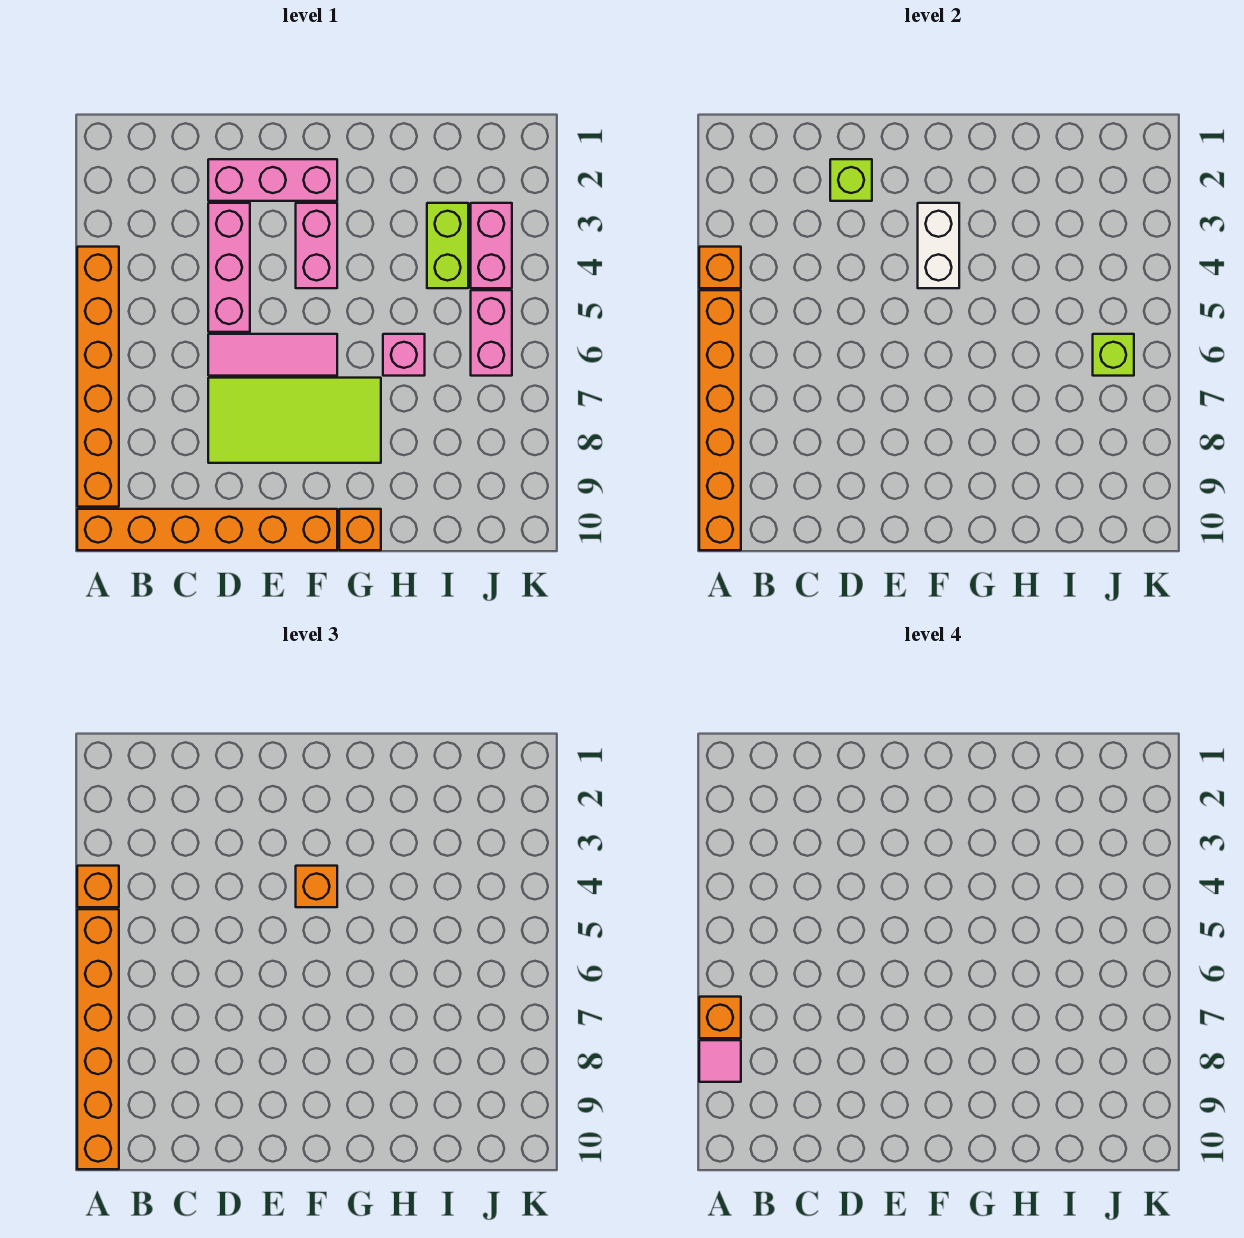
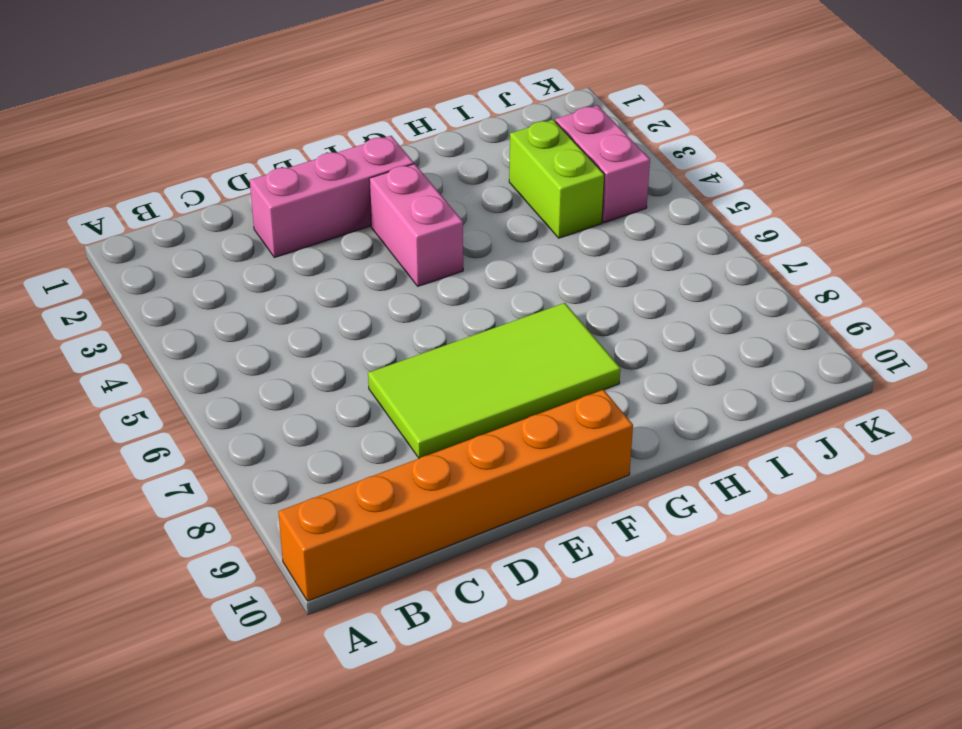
none -> orange brick A4:A9 level 1
none -> pink brick D3:D5 level 1
none -> pink tile D6:F6 level 1

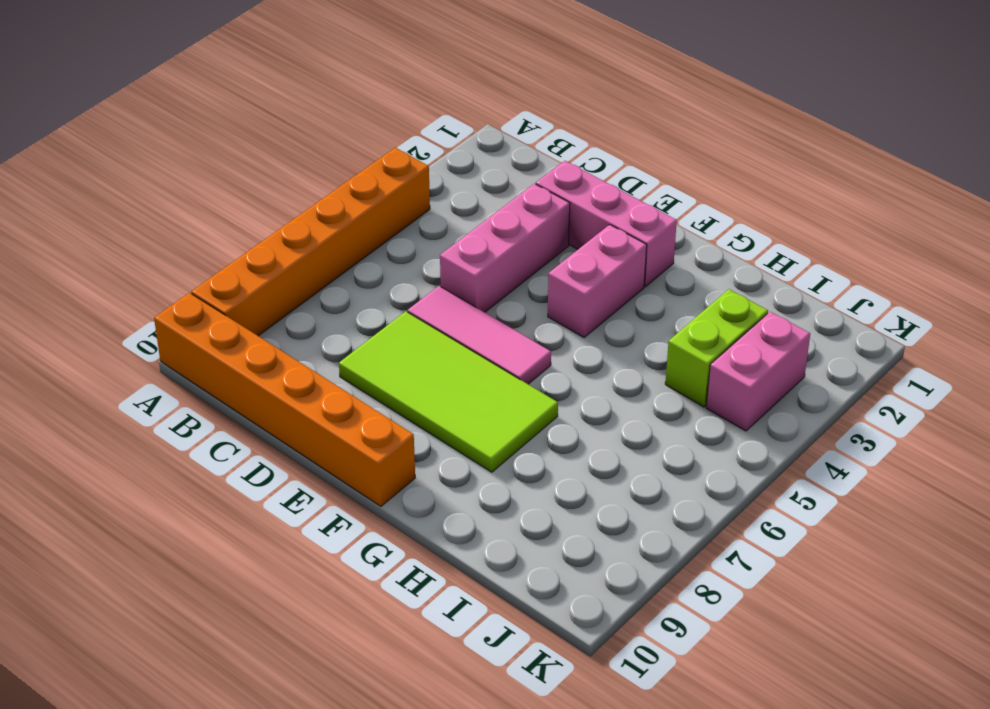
none -> orange brick G10 level 1
none -> pink brick H6 level 1
none -> pink brick J5:J6 level 1

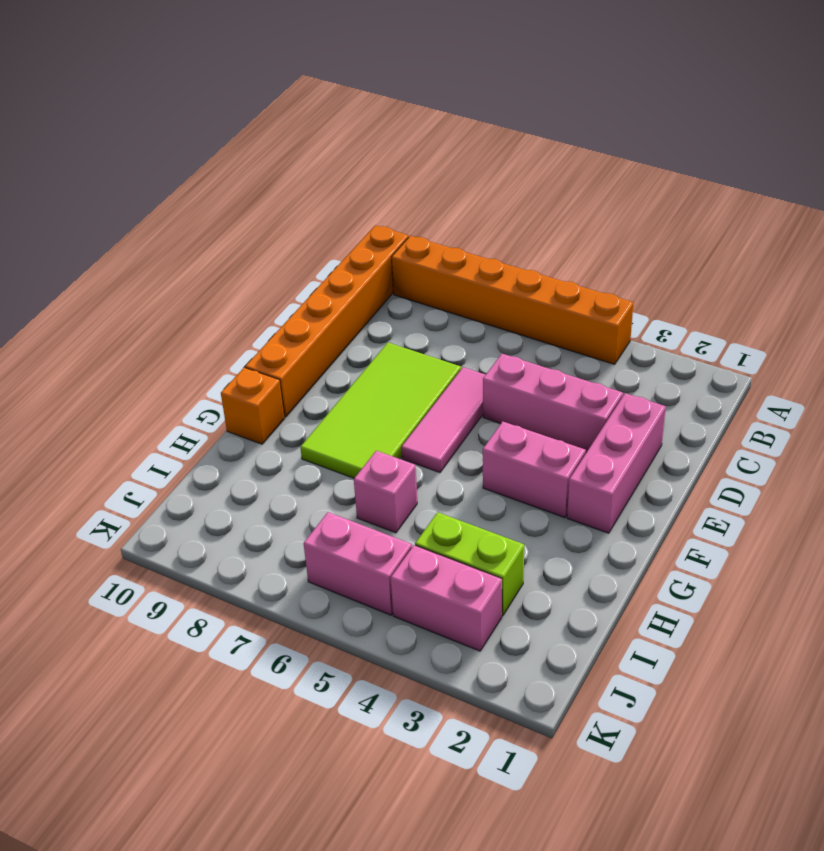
none -> orange brick A4 level 2
none -> orange brick A5:A10 level 2
none -> lime brick D2 level 2

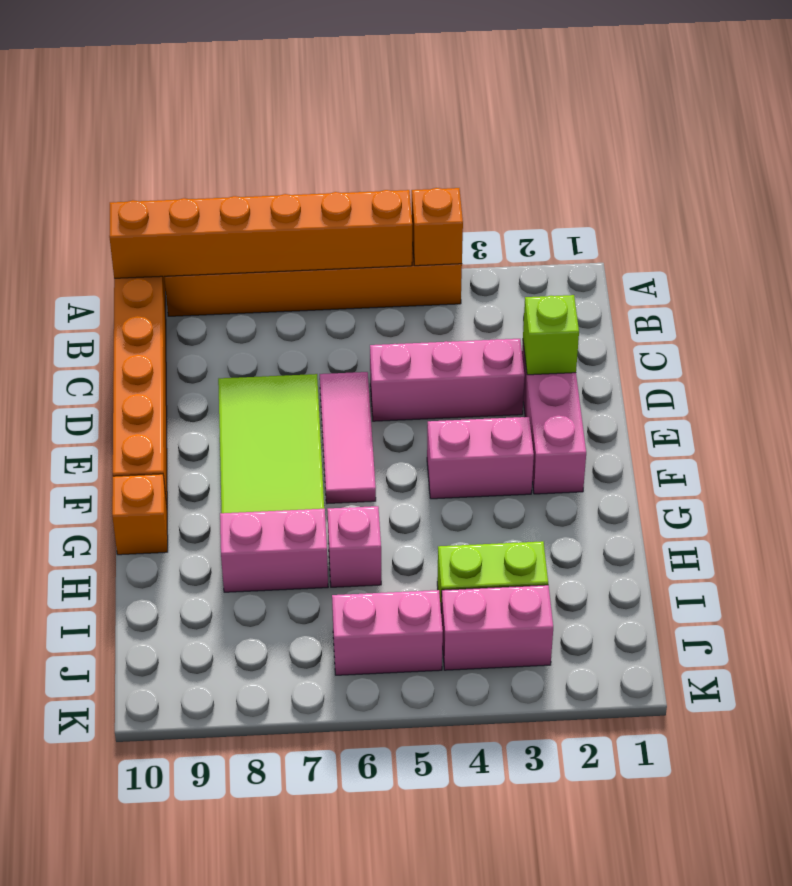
pink brick H7:H8 level 1 -> none
none -> white brick F3:F4 level 2
none -> lime brick J6 level 2
none -> orange brick A4 level 3

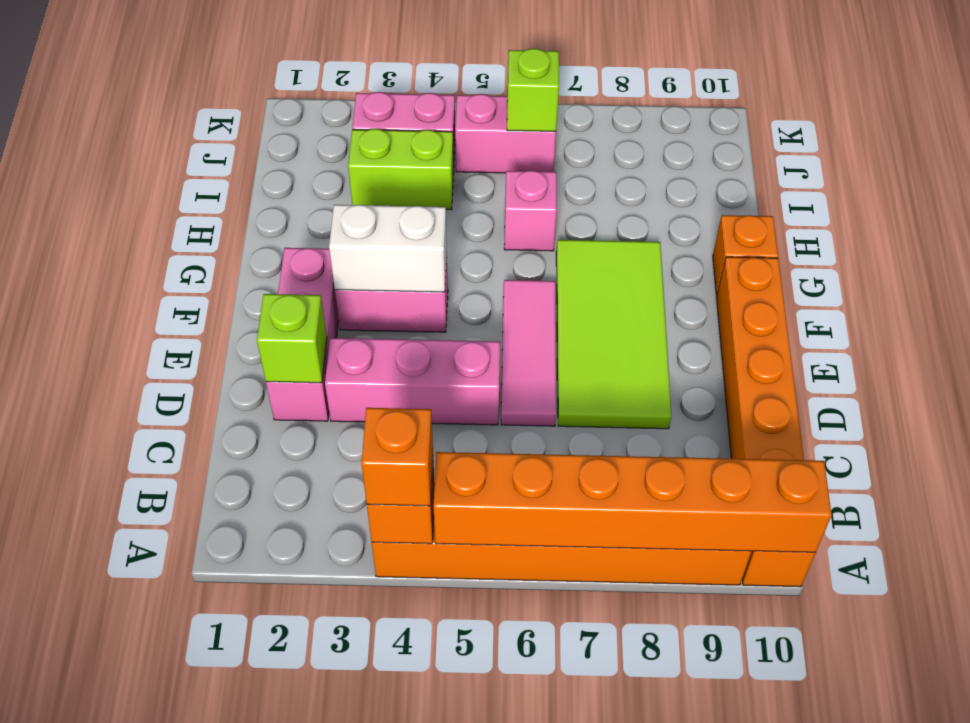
none -> orange brick A5:A10 level 3
none -> orange brick F4 level 3
none -> orange brick A7 level 4

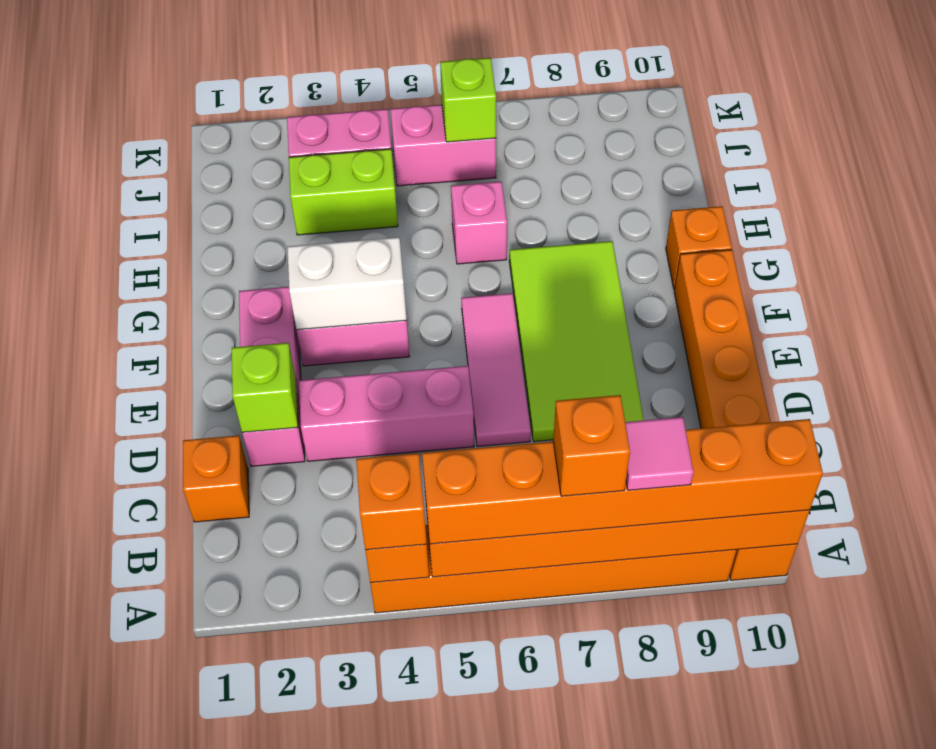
orange brick C1 level 1 -> orange brick F4 level 3

